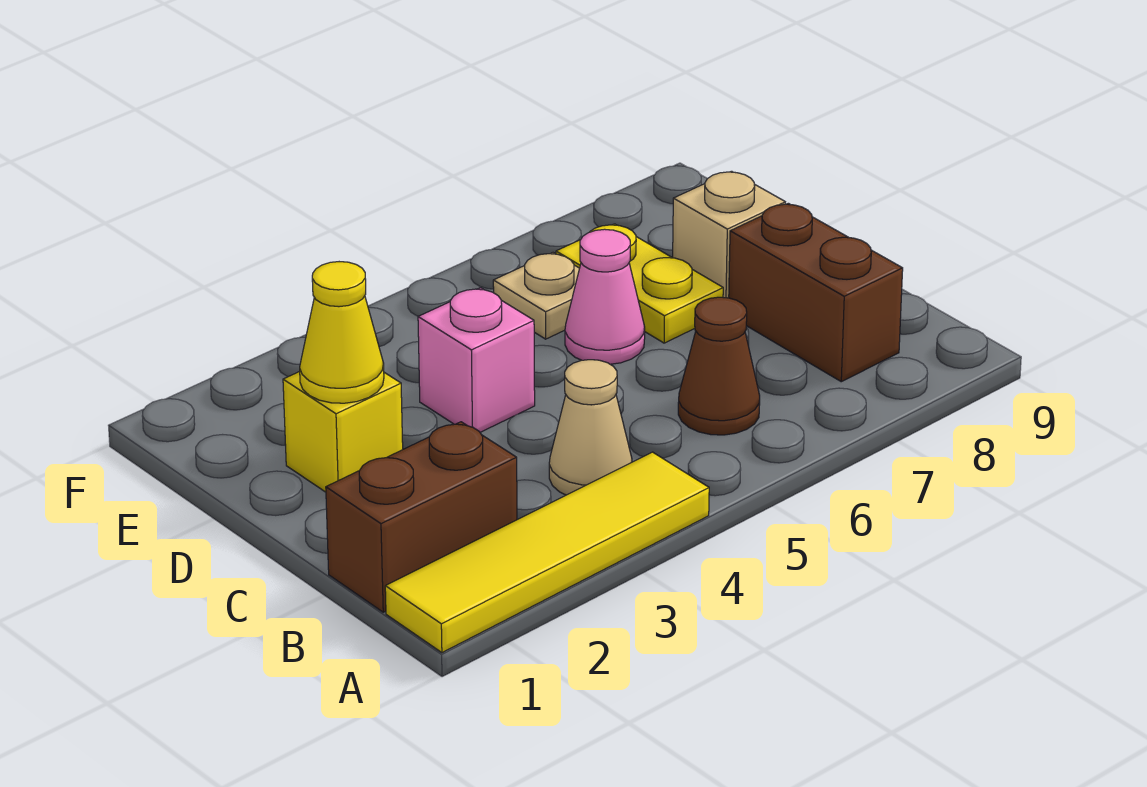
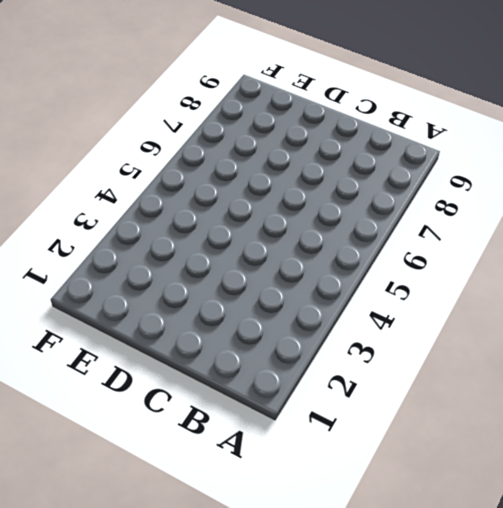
none -> yellow tile A1:A4 level 1
none -> brown brick B1:B2 level 1
none -> tan cone B4 level 1

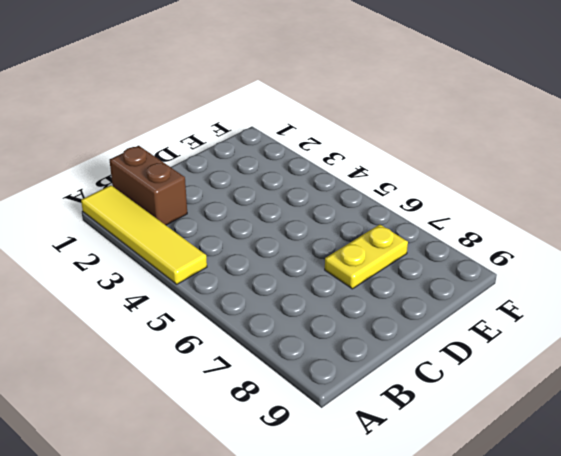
none -> tan cone B4 level 1
none -> brown cone B6 level 1
none -> brown brick B8:C8 level 1

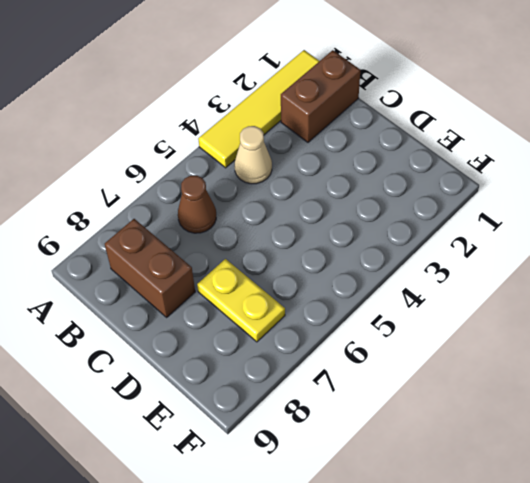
none -> yellow brick D2 level 1
none -> pink brick D4 level 1
none -> pink cone D6 level 1

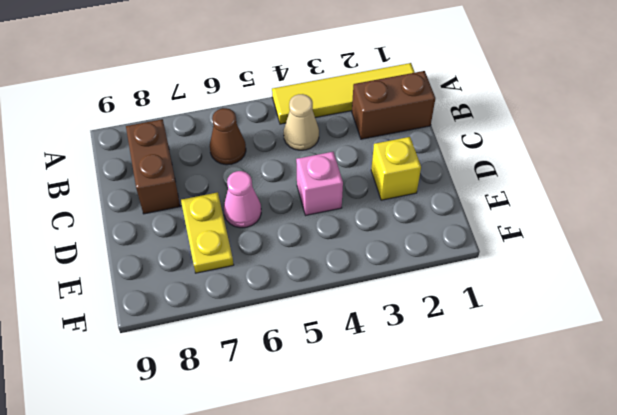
none -> tan brick D8 level 1
none -> tan plate E6 level 1
none -> yellow cone D2 level 2

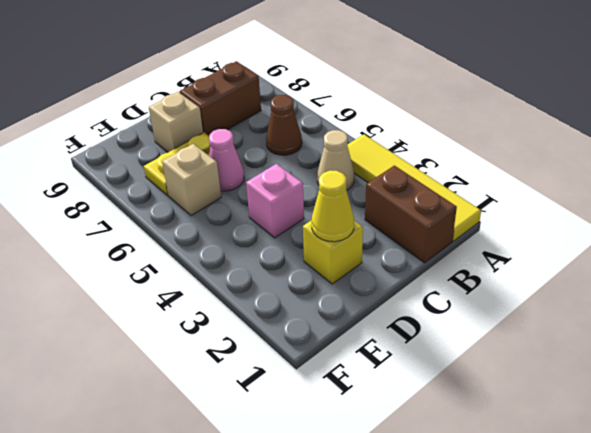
tan brick E6 level 1 -> tan plate E6 level 1

